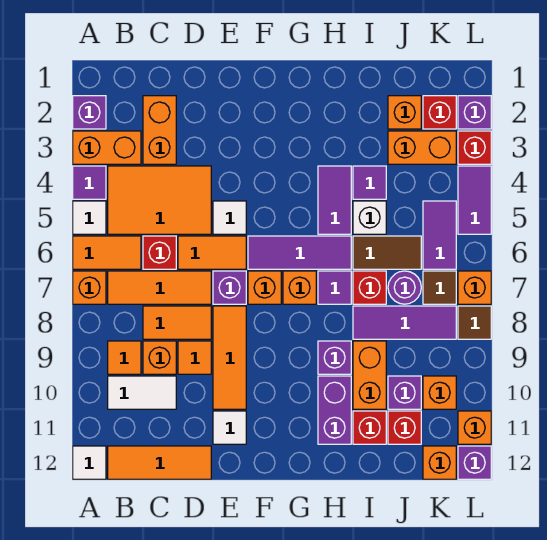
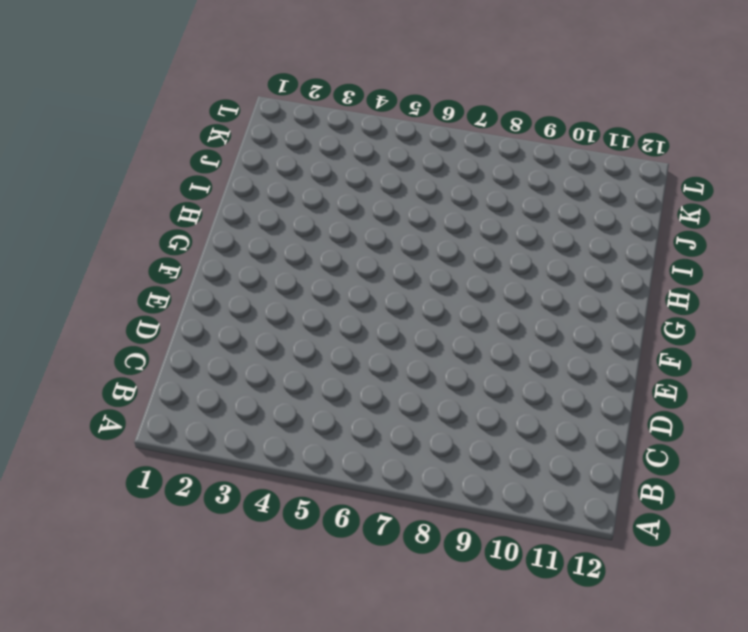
none -> purple brick A2 level 1
none -> orange brick A3:B3 level 1
none -> purple tile A4 level 1
none -> white tile A5 level 1

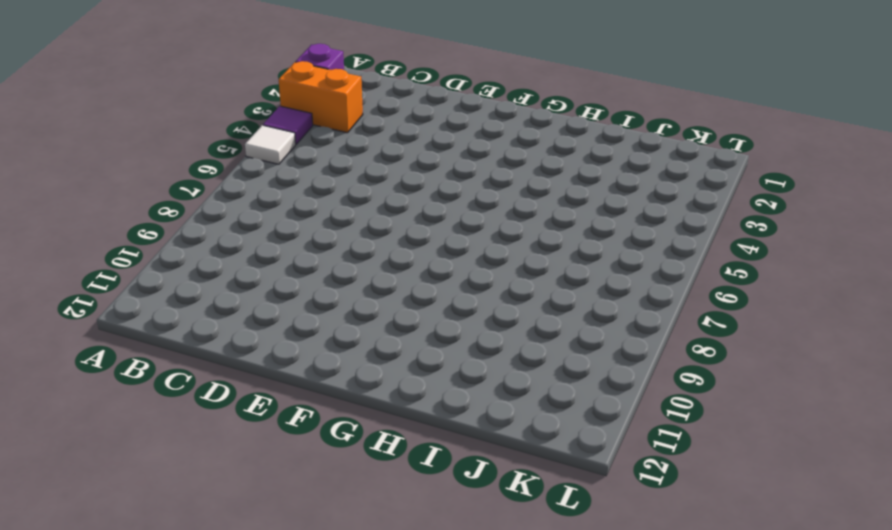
none -> orange tile A6:B6 level 1
none -> orange brick A7 level 1
none -> white tile A12 level 1
none -> orange tile B4:D5 level 1

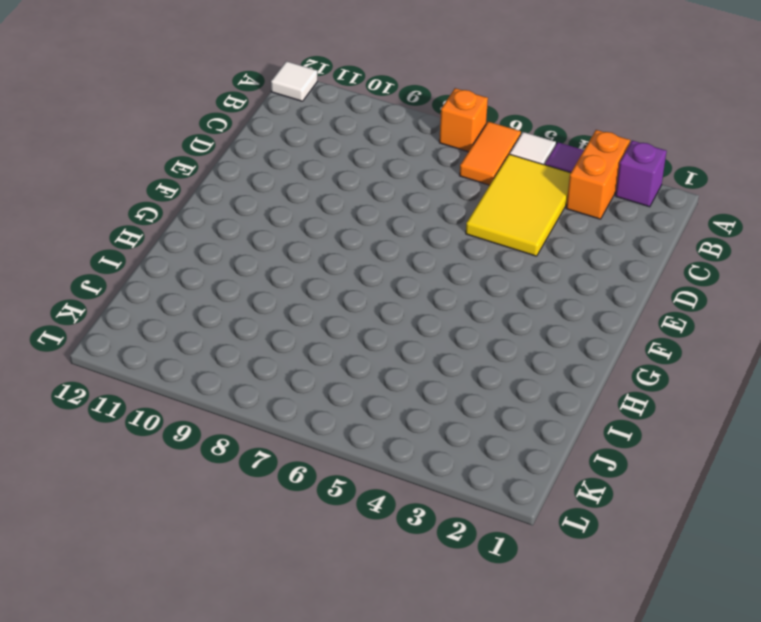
yellow tile B4:D5 level 1 -> orange tile B4:D5 level 1
none -> orange tile B7:D7 level 1
none -> orange tile B9 level 1
none -> white tile B10:C10 level 1
none -> orange tile B12:D12 level 1

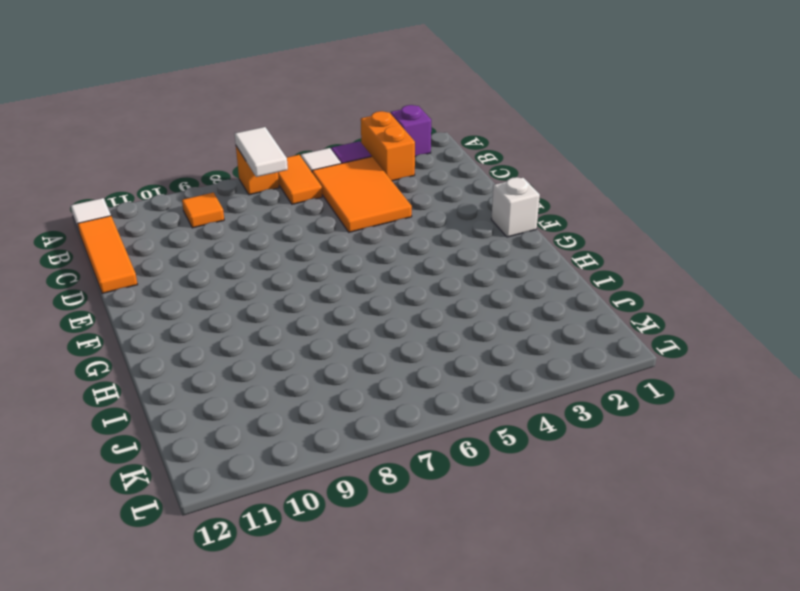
white tile A7:B7 level 2 -> white tile B10:C10 level 1
white brick F1 level 1 -> white brick I5 level 1
none -> orange tile B7:D7 level 1
none -> orange brick C2:C3 level 1
none -> red brick C6 level 1
none -> orange tile C8:D8 level 1

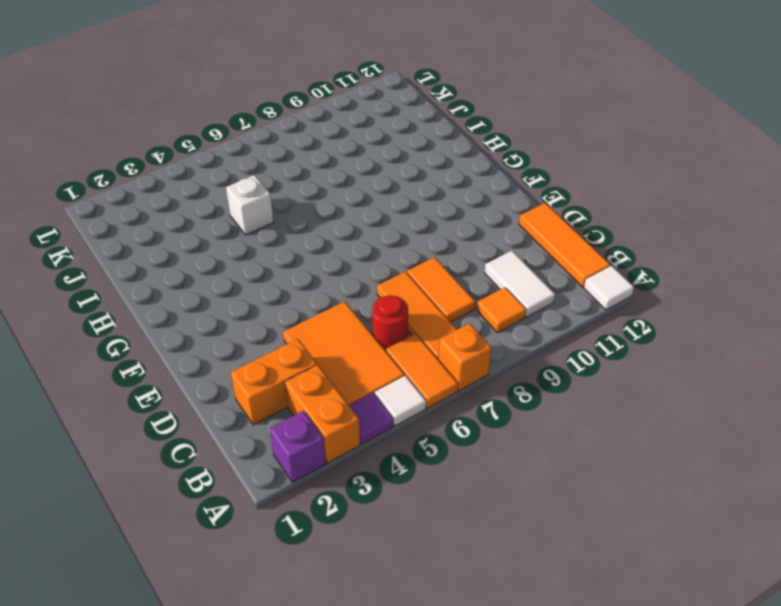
red round brick C6 level 1 -> red brick C6 level 1
none -> orange brick C9 level 1
none -> orange tile D6:E6 level 1
none -> orange tile D9 level 1
none -> white tile E5 level 1

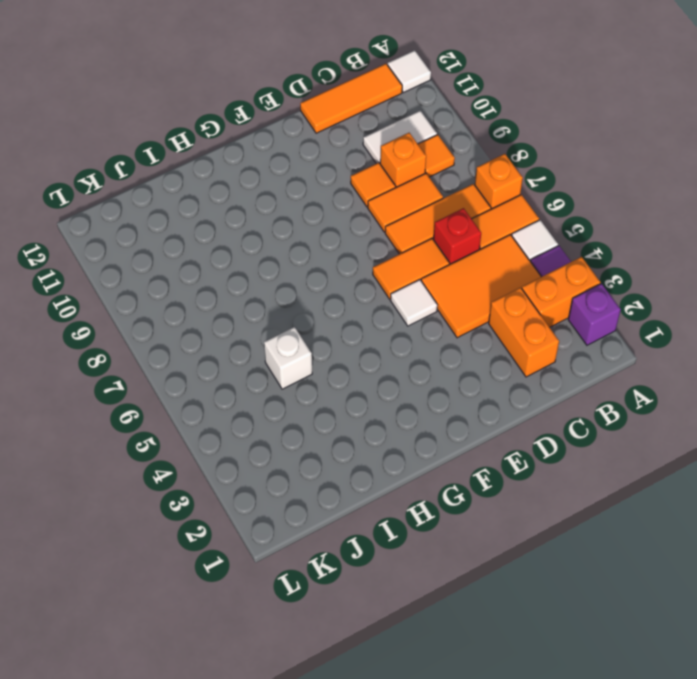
none -> purple brick E7 level 1
none -> orange tile E8:E10 level 1
none -> white tile E11 level 1
none -> purple tile F6:H6 level 1

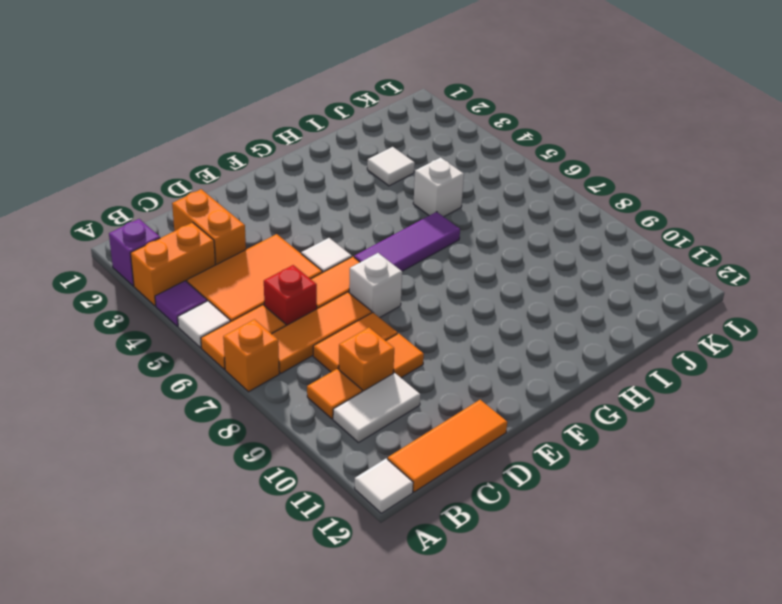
white brick E7 level 1 -> purple brick E7 level 1
white tile I3 level 1 -> white tile E11 level 1
none -> orange tile E8:E10 level 1
none -> orange brick F7 level 1
none -> orange brick G7 level 1
none -> purple tile H4:H5 level 1

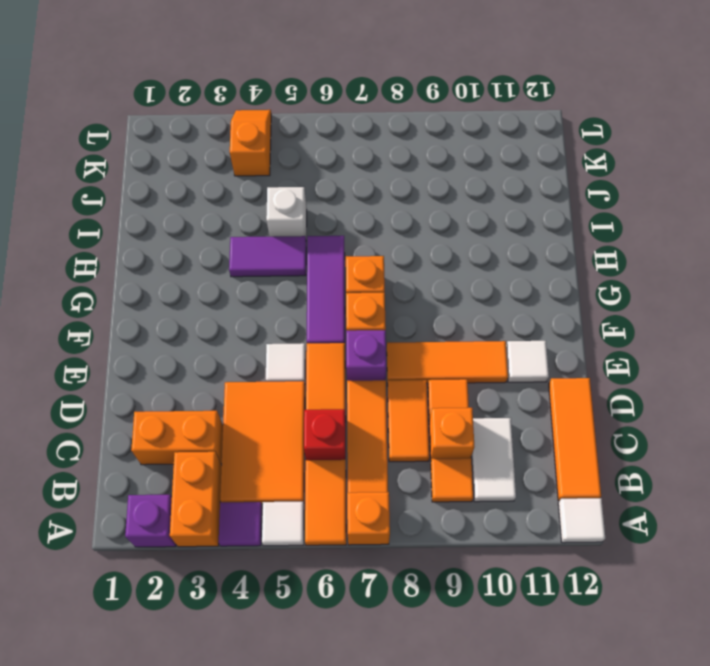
orange slope K4:L4 level 1 top K -> purple tile L4:L5 level 1
none -> purple tile H7 level 1
none -> purple brick H9 level 1
none -> purple brick H10:H11 level 1
none -> purple tile I4 level 1

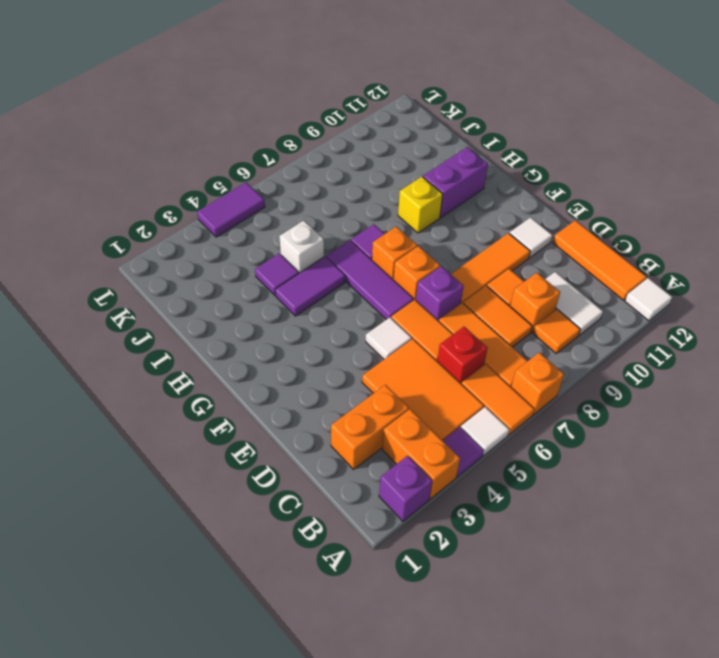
yellow brick H9 level 1 -> purple brick H9 level 1
none -> brown tile I6:J6 level 1
none -> red brick I7 level 1
none -> purple tile I8:K8 level 1
none -> orange brick I9:I10 level 1

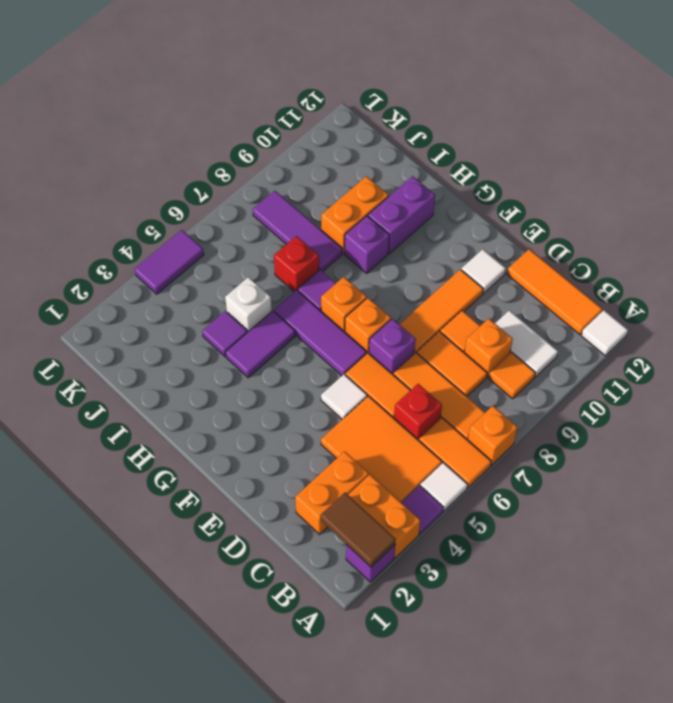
brown tile A2:B2 level 2 -> brown tile I6:J6 level 1
none -> red brick I11 level 1
none -> orange brick J2 level 1
none -> orange brick J3:K3 level 1
none -> purple round brick J7 level 1

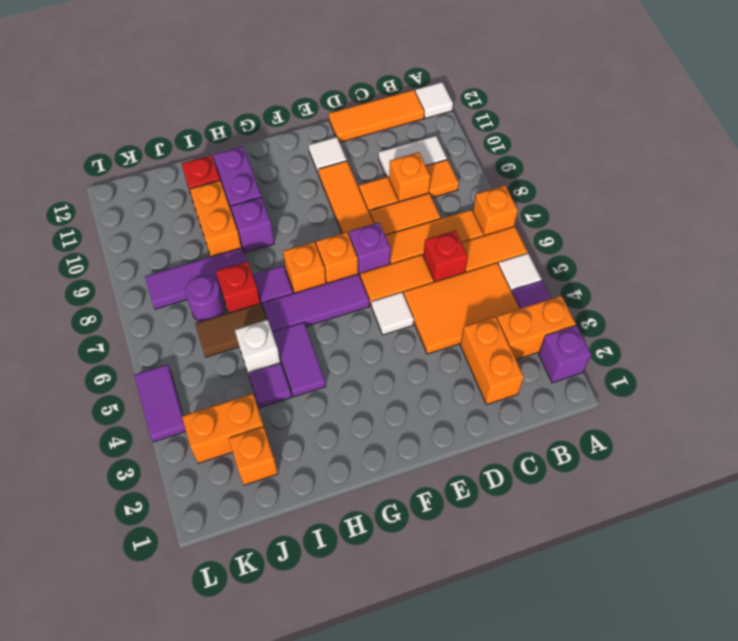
none -> purple brick J10 level 1
none -> red brick J11 level 1
none -> red brick K2 level 1
none -> purple tile K5:K6 level 1

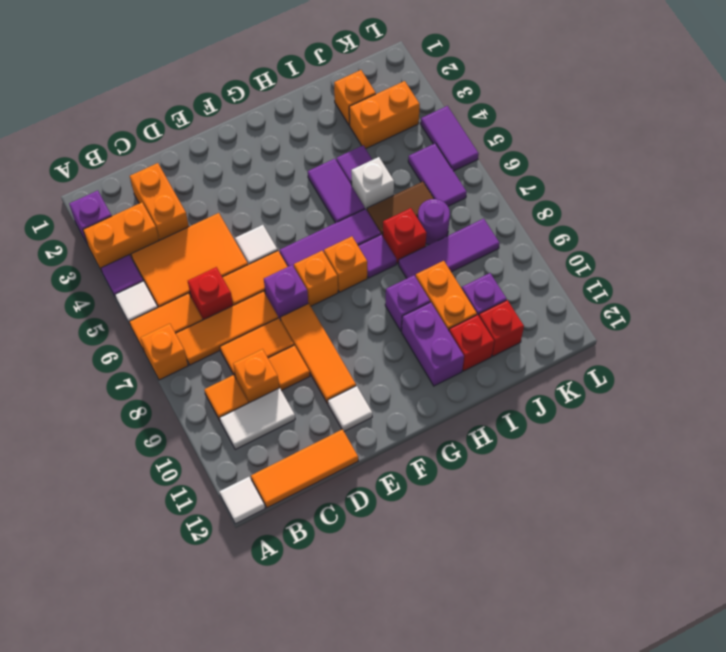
none -> red brick K2 level 1
none -> brown tile K7 level 1
none -> orange brick K10 level 1
none -> orange brick K12 level 1

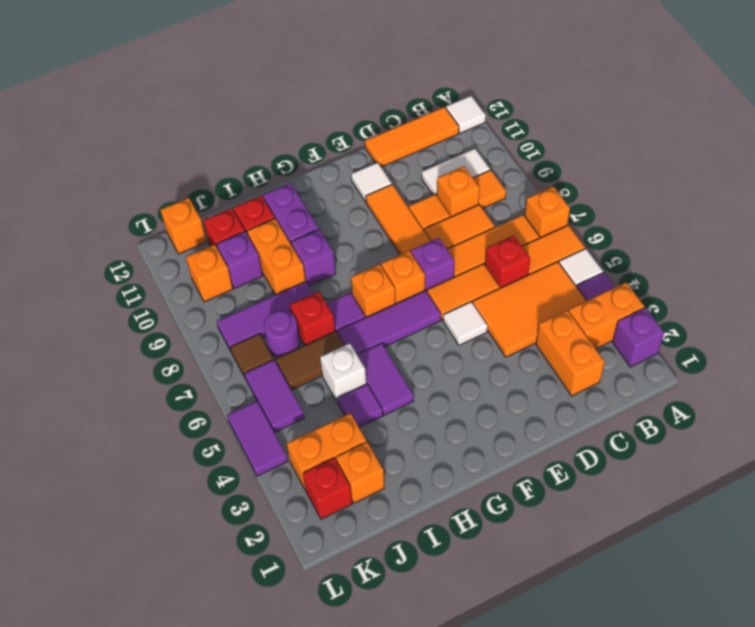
none -> purple brick L2 level 1
none -> red brick L3 level 1
none -> orange brick L7 level 1
none -> brown tile L8 level 1

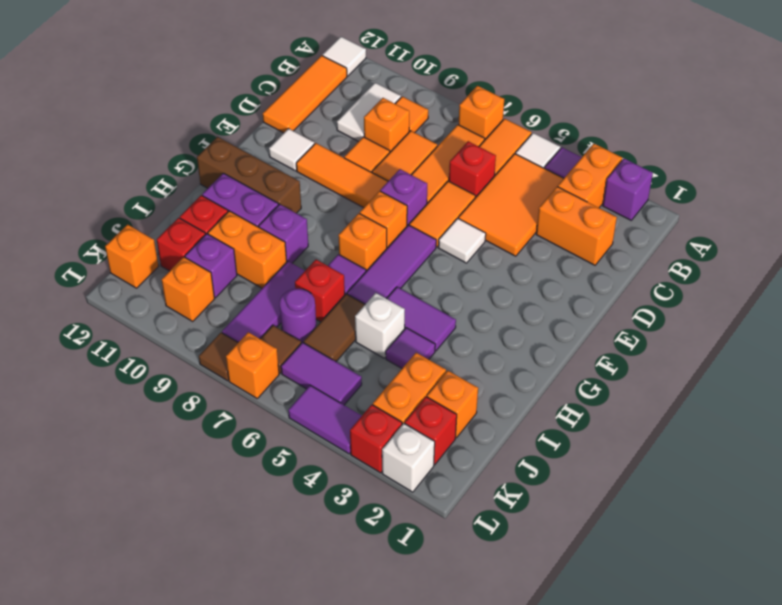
brown brick G10:G12 level 1 -> none
white brick L2 level 1 -> purple brick L2 level 1
none -> orange brick L11 level 1
none -> purple brick L12 level 1

